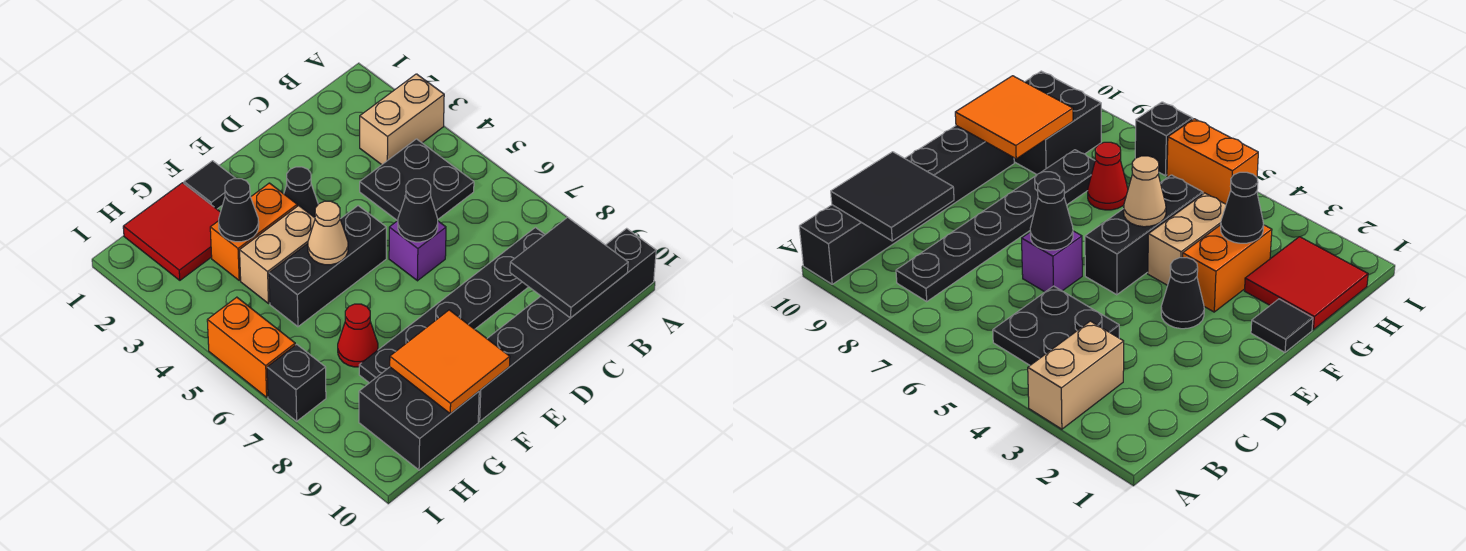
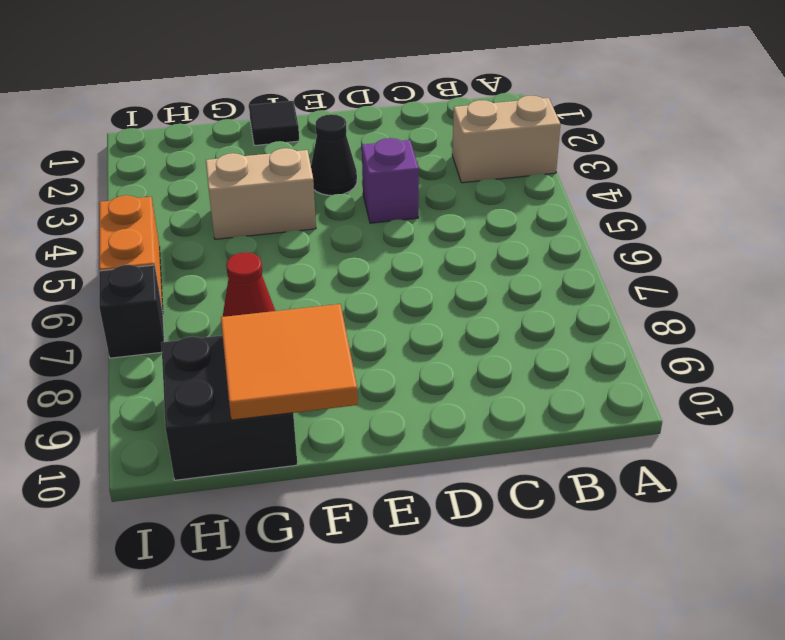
purple brick D4 level 1 -> purple brick D6 level 1
none -> black brick A10:F10 level 1
none -> black plate B4:C5 level 1
none -> black plate B8:G8 level 1

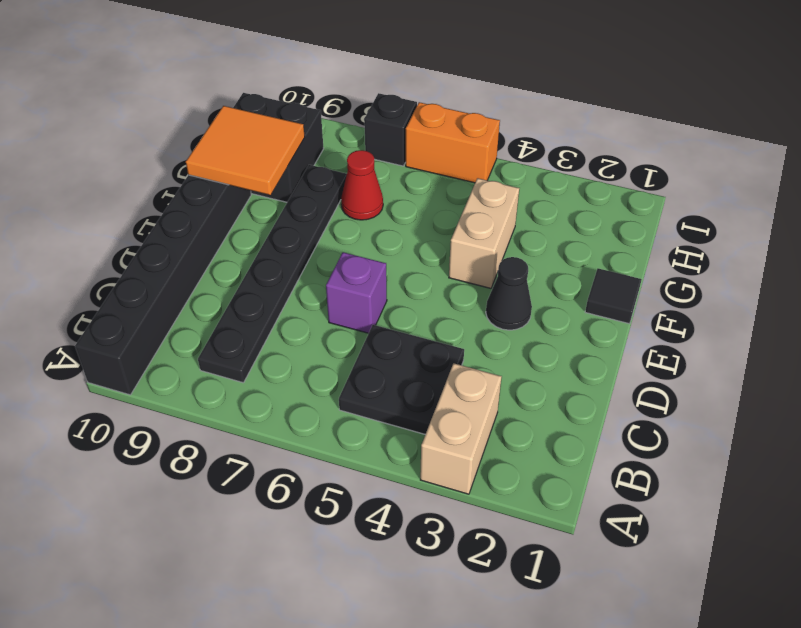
none -> black brick E5:G5 level 1
none -> orange brick F3:G3 level 1
none -> red tile G1:H2 level 1

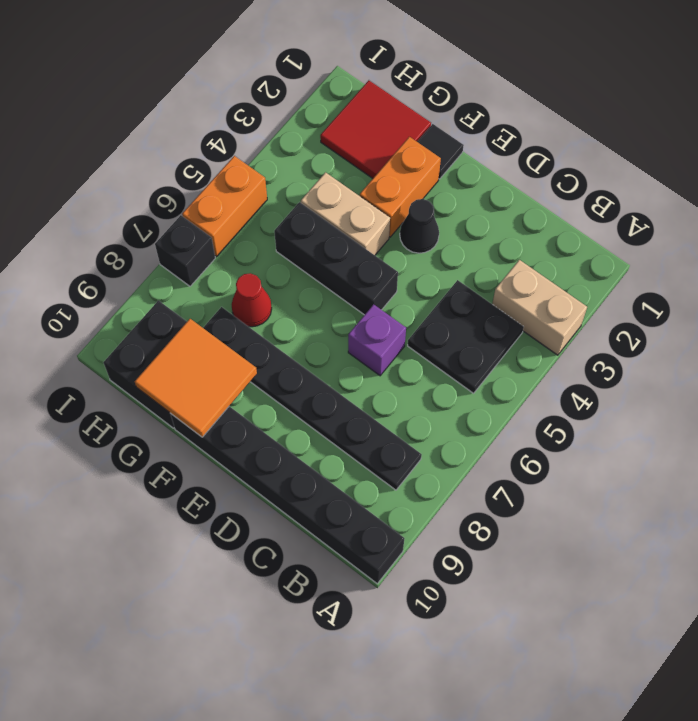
orange brick F2:F3 level 1 -> orange brick F3:G3 level 1
none -> black tile B9:C10 level 2
none -> black cone D6 level 2
none -> tan cone F5 level 2

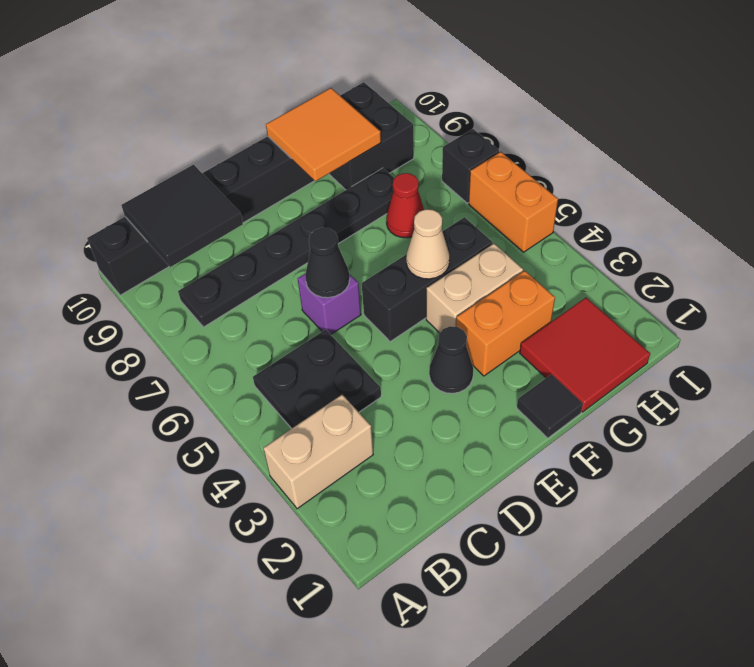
none -> black cone G3 level 2

